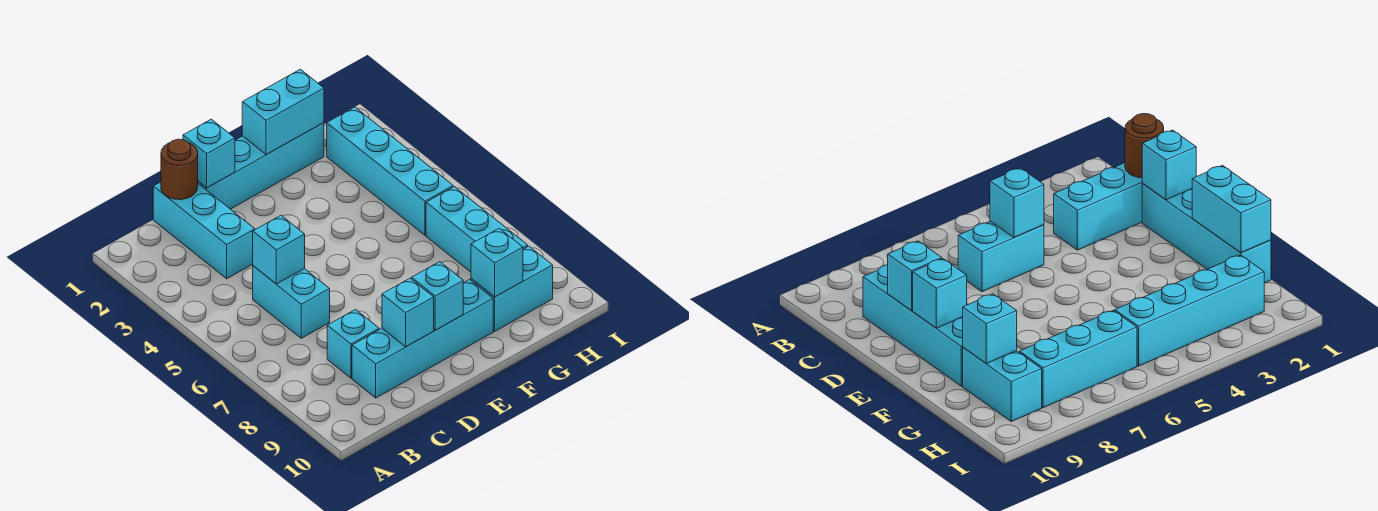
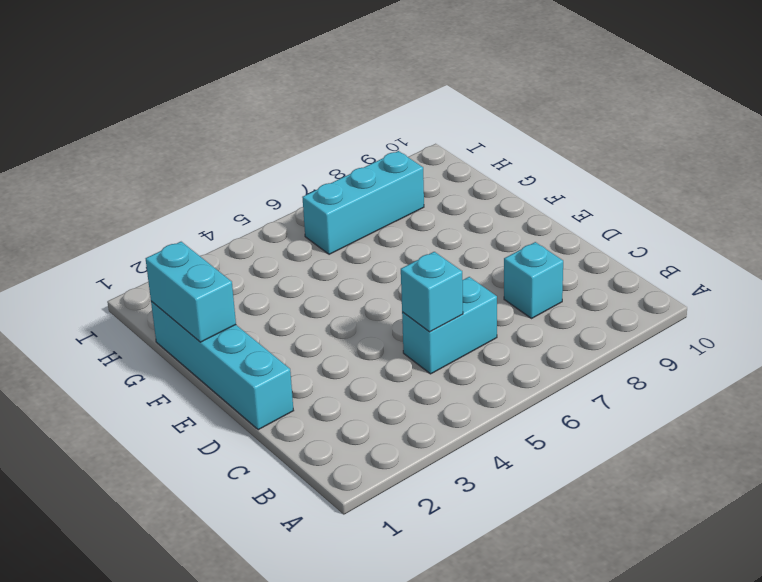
none -> cyan brick C1:C3 level 1
none -> cyan brick C9:F9 level 1
none -> cyan brick G9:H9 level 1

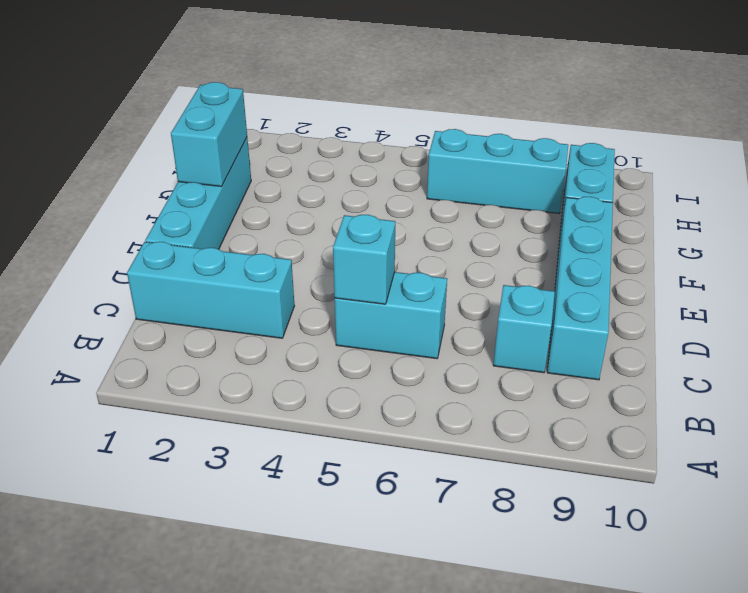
none -> cyan brick H2:H5 level 1
none -> brown round brick C1 level 2
none -> cyan brick D1 level 2

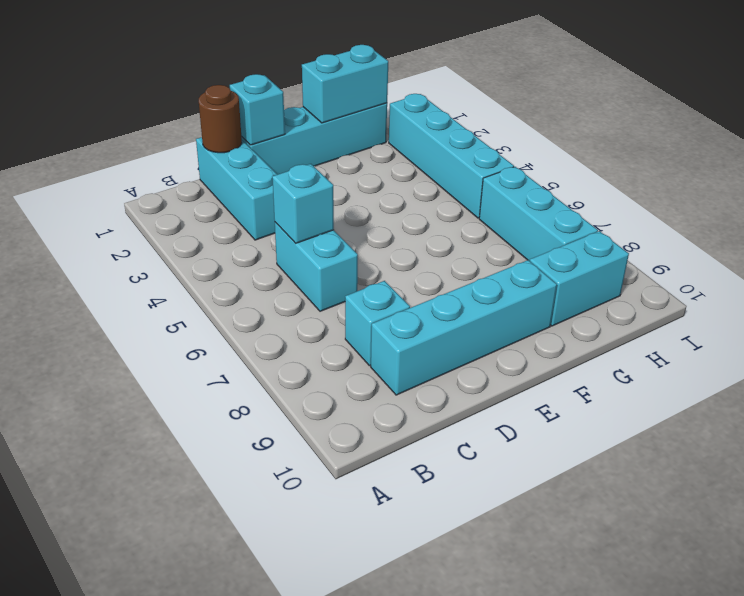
none -> cyan brick D9 level 2
none -> cyan brick E9 level 2
none -> cyan brick G9 level 2

